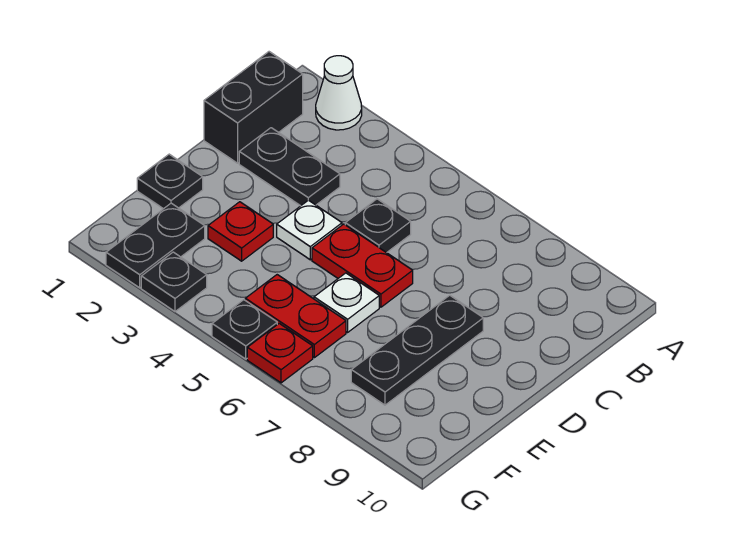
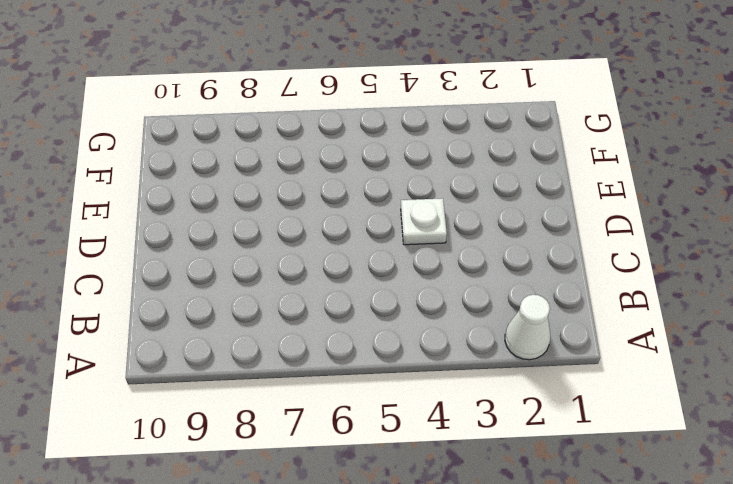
none -> black brick B1:C1 level 1
none -> black plate C2:C3 level 1
none -> black plate C5 level 1

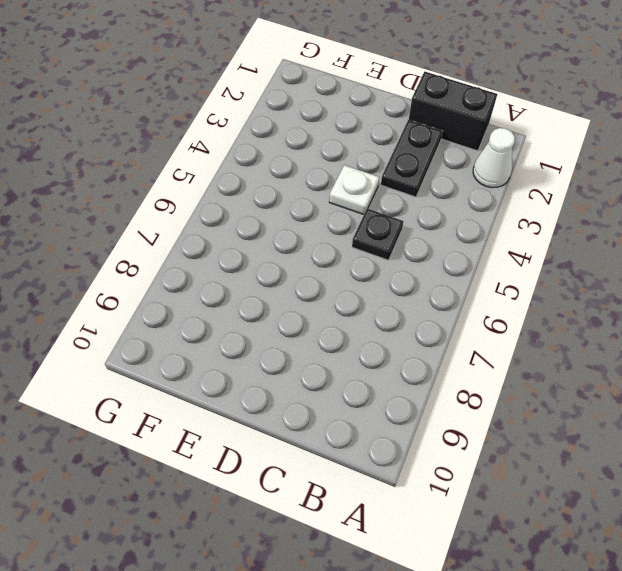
none -> red plate D5:D6 level 1
none -> black plate D8:F8 level 1
none -> black plate E1 level 1

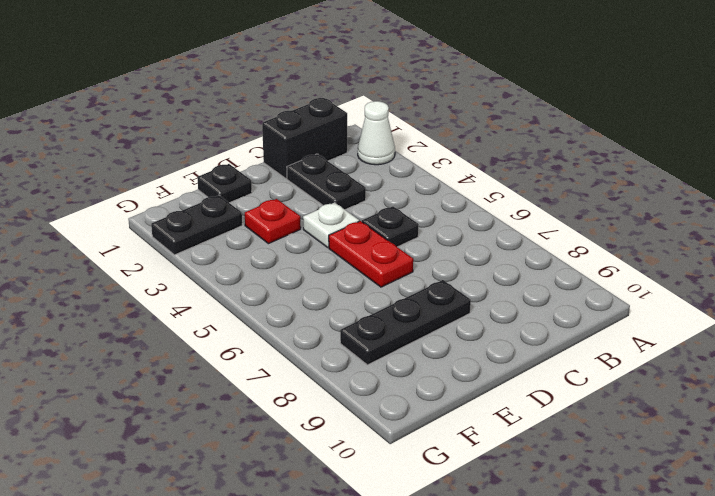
none -> white plate E6 level 1
none -> red plate F5:F6 level 1
none -> black plate G3 level 1

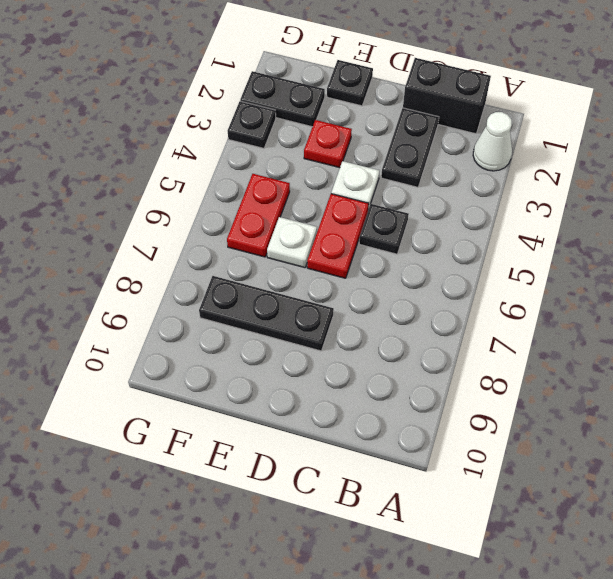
none -> black plate G5 level 1
none -> red plate G6 level 1

